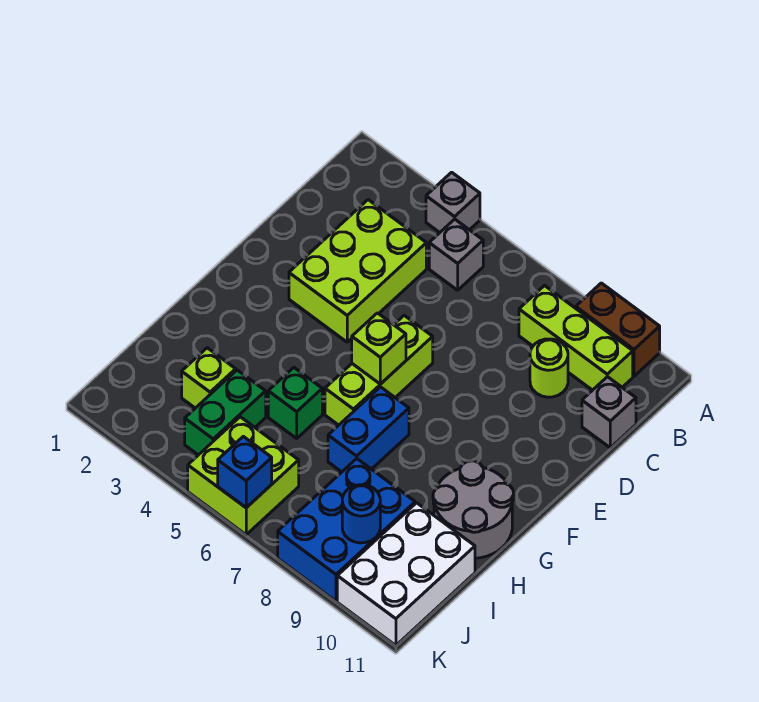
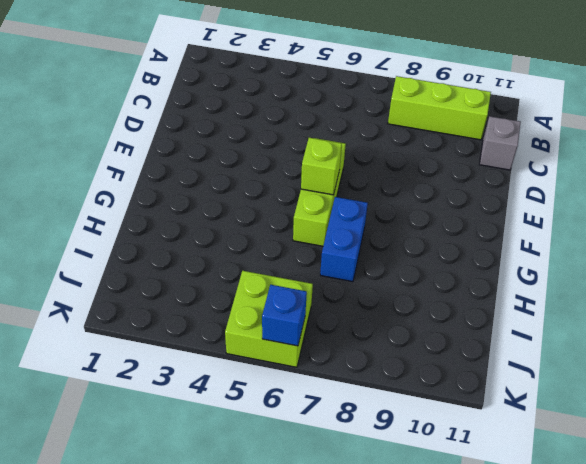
none -> grey brick A4 level 1
none -> brown brick A9:A10 level 1
none -> grey brick B5 level 1

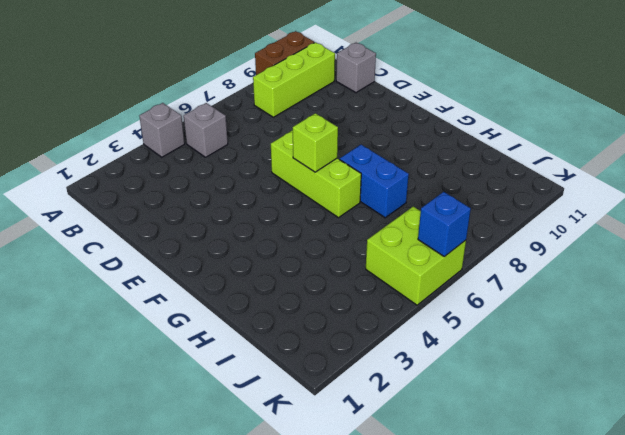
none -> lime brick C3:E4 level 1
none -> lime round brick C9 level 1
none -> grey round brick G10:H11 level 1

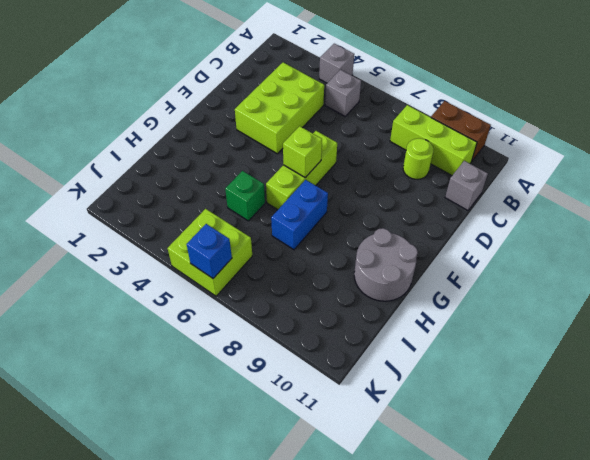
none -> lime brick I3 level 1
none -> green brick I4:J4 level 1
none -> blue brick I8:K9 level 1

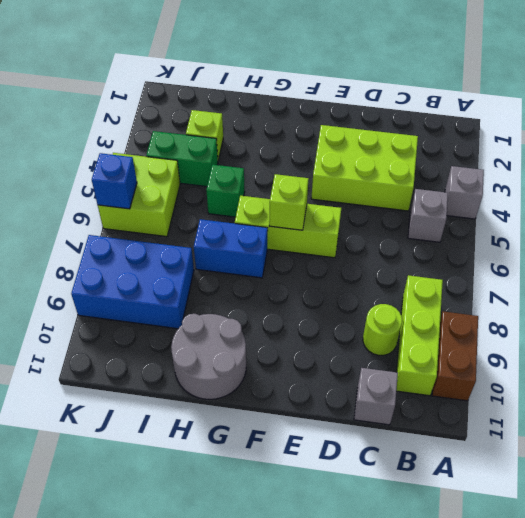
none -> white brick I10:K11 level 1
none -> blue round brick J9 level 2

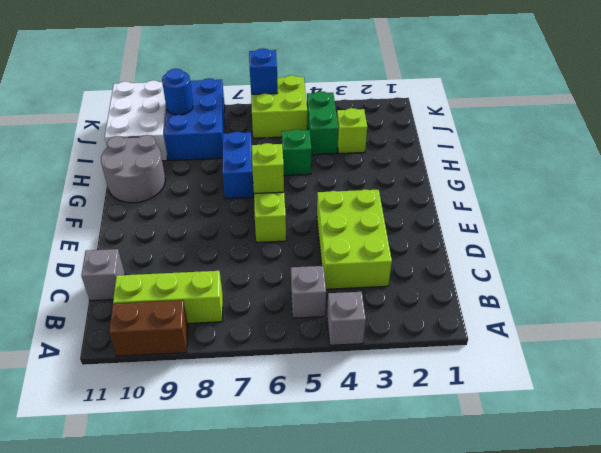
none -> lime round brick C9 level 1

